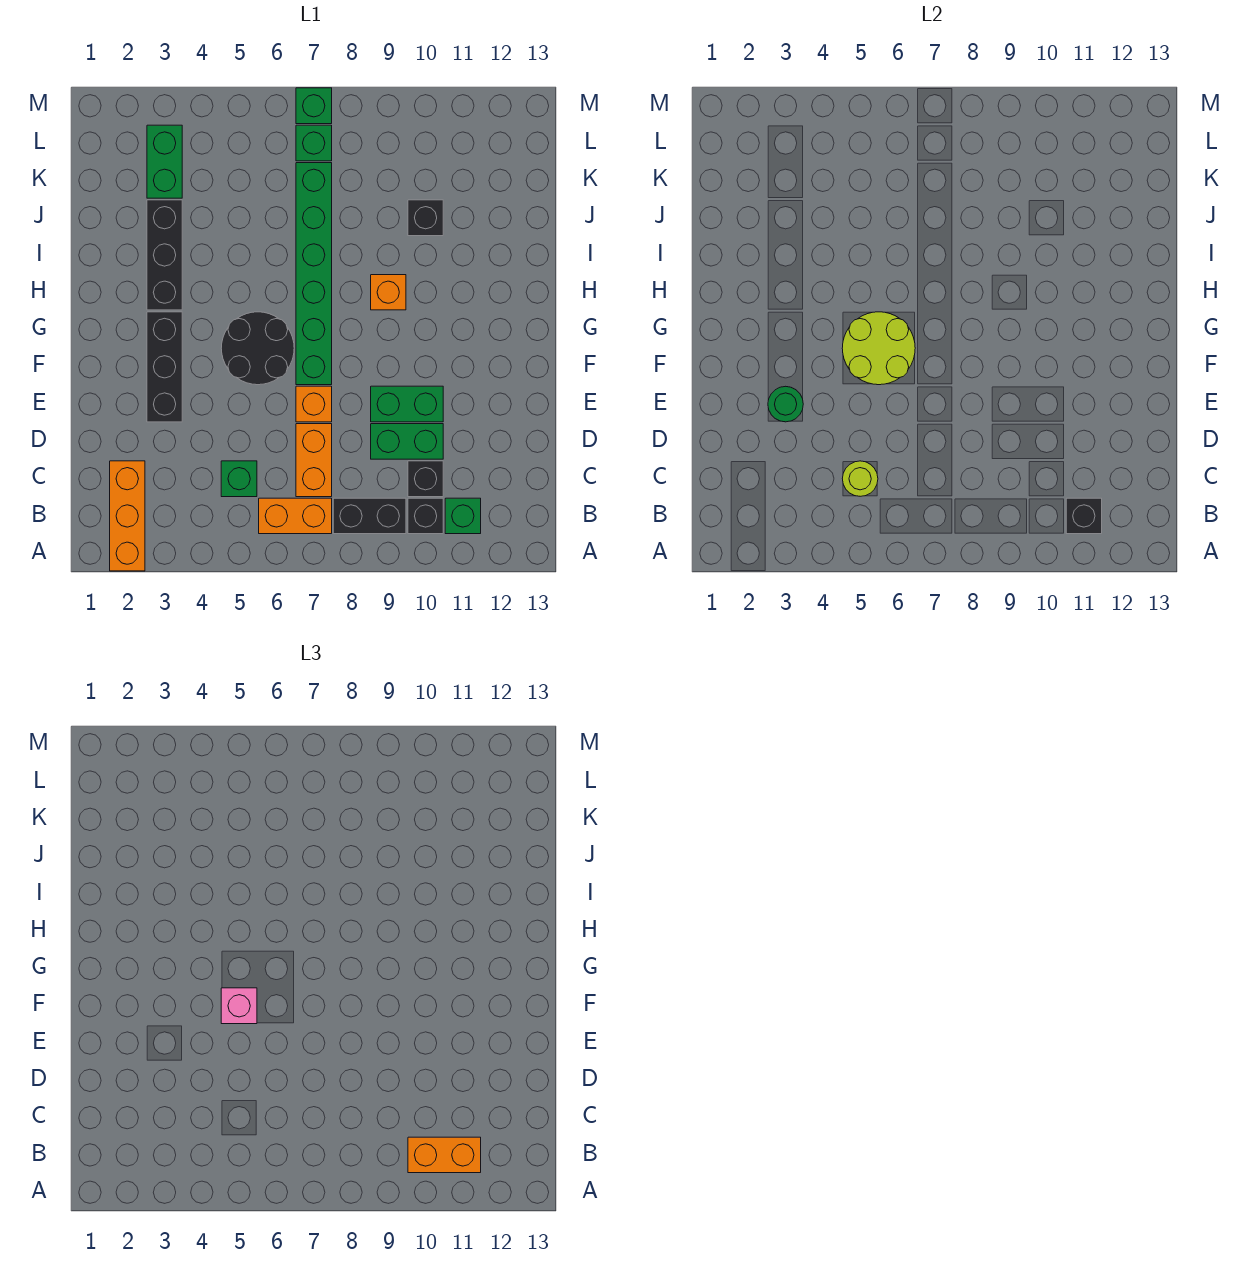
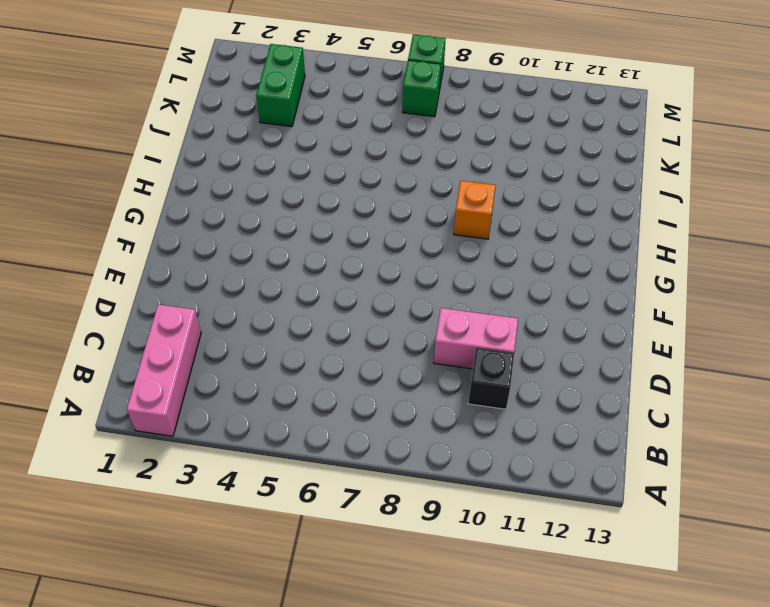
pink brick A2:C2 level 1 -> orange brick A2:C2 level 1
pink brick D9:D10 level 1 -> green brick D9:D10 level 1
none -> orange brick B6:B7 level 1
none -> black brick B8:B9 level 1
none -> black brick B10 level 1

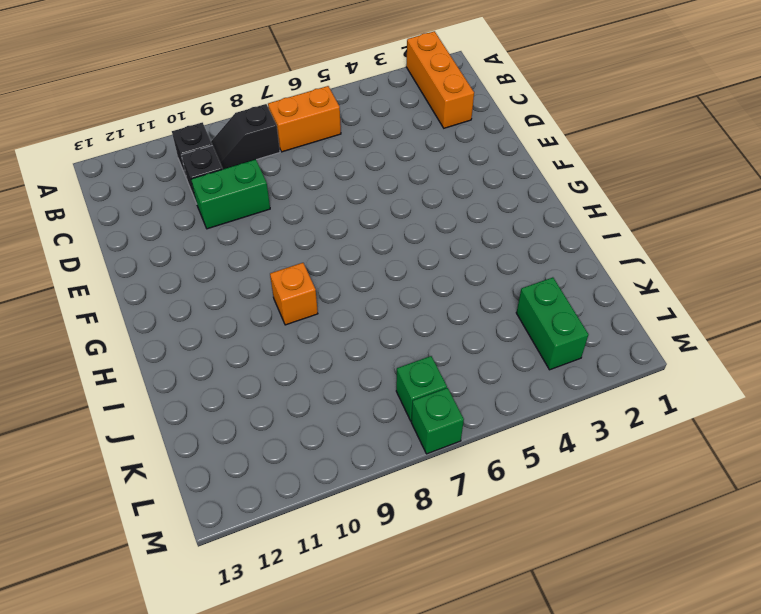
black slope B8:B9 level 1 top 8 -> black brick B8:B9 level 1
none -> green brick B11 level 1
none -> green brick C5 level 1
none -> orange brick C7:D7 level 1

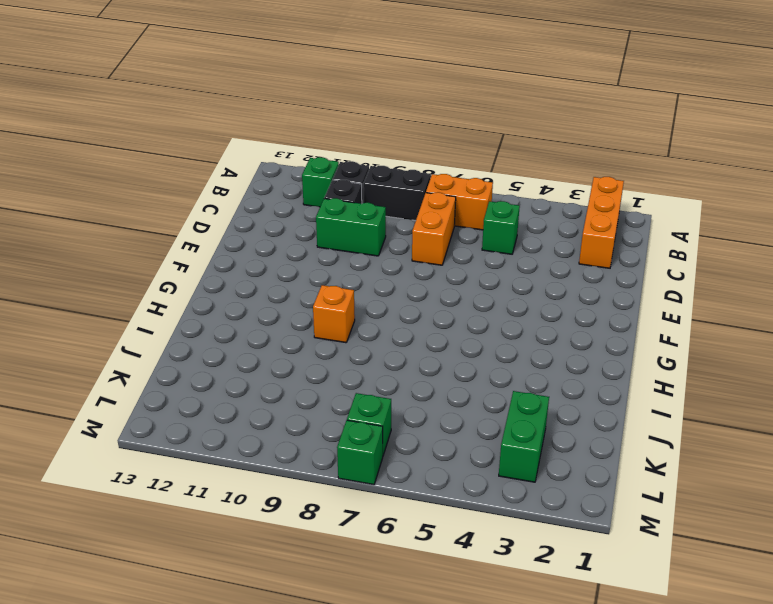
none -> black brick E3:G3 level 1
none -> orange brick E7 level 1
none -> green brick E9:E10 level 1

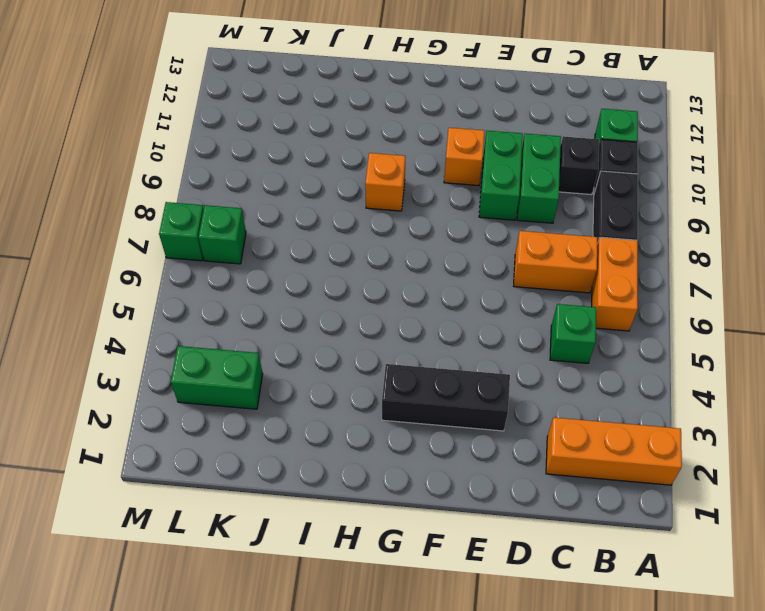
orange brick F10 level 1 -> orange brick E7 level 1
none -> black round brick F5:G6 level 1
none -> green brick F7:K7 level 1
none -> black brick H3:J3 level 1

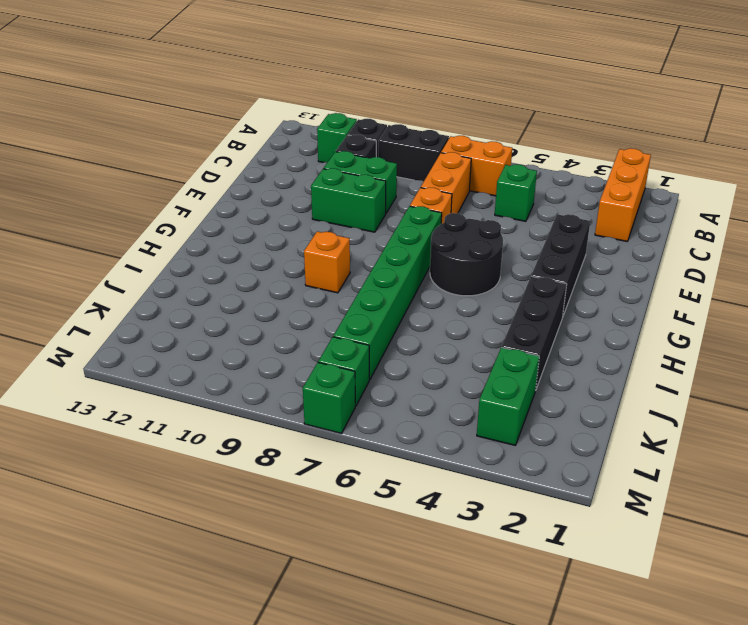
none -> black brick J10 level 1
none -> black brick B11 level 2
none -> lime round brick C5 level 2

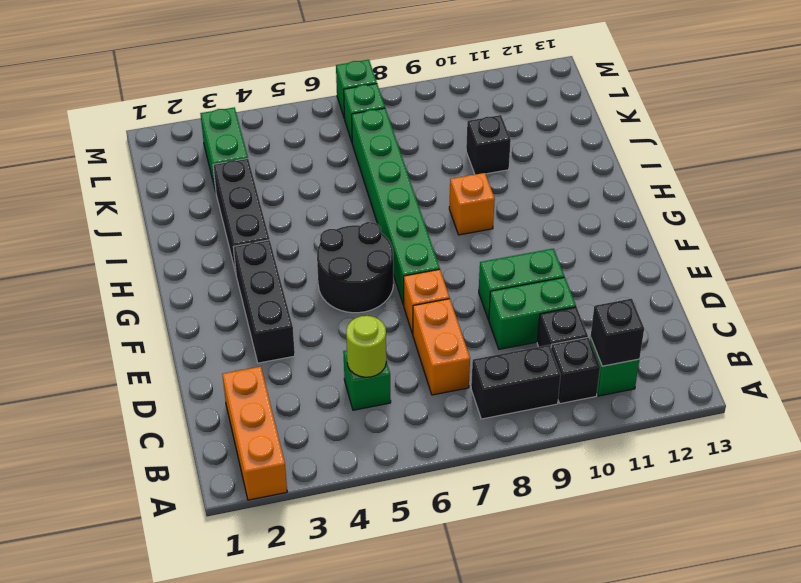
none -> orange brick B6:B7 level 1
none -> green round brick E3 level 2
none -> lime round brick F5:G6 level 2

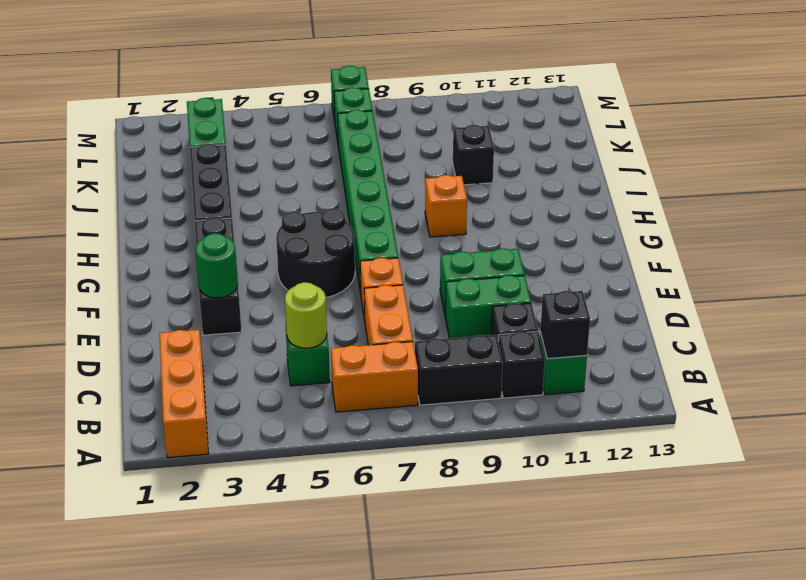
none -> lime round brick F5:G6 level 2
none -> orange brick B10:B11 level 3
none -> pink brick F5 level 3

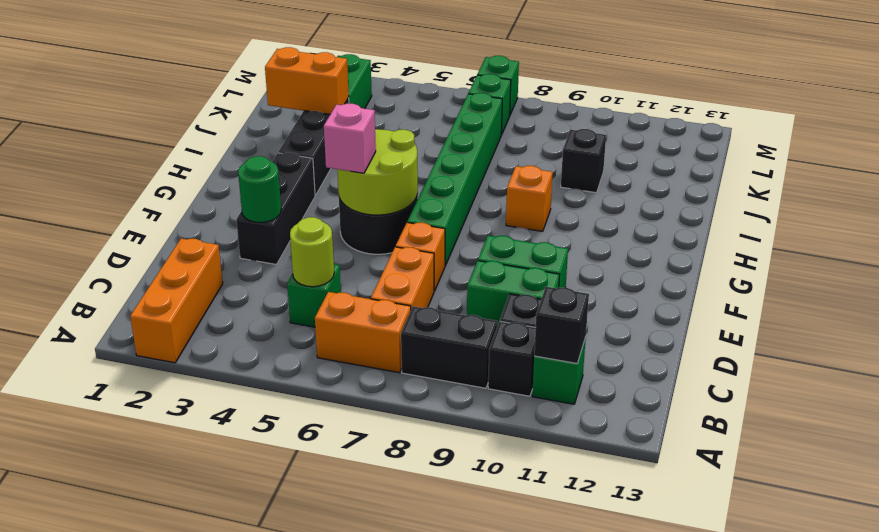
orange brick J2:J3 level 2 -> orange brick B10:B11 level 3

